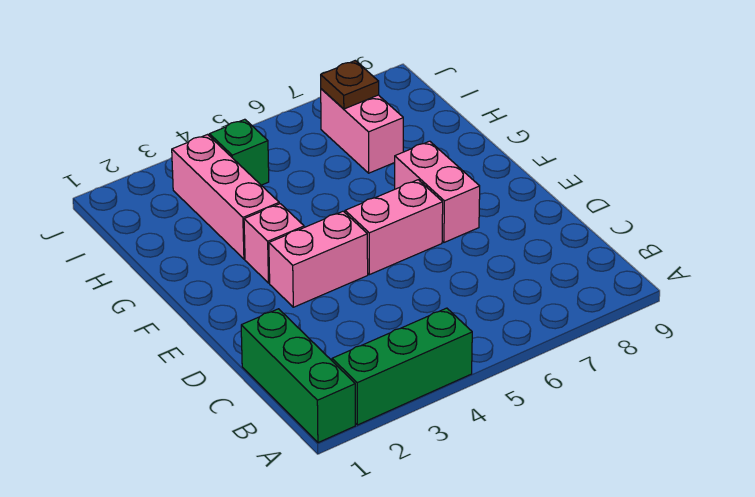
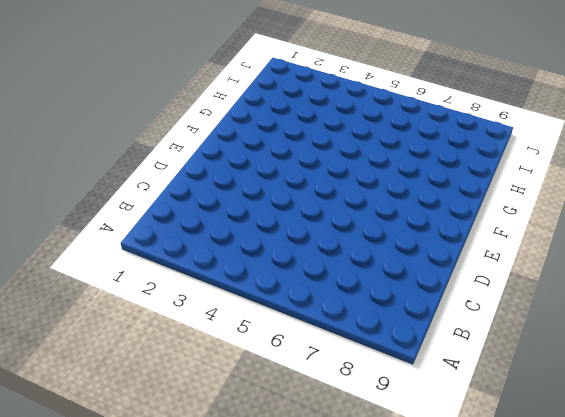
none -> green brick A1:C1 level 1
none -> green brick A2:A4 level 1

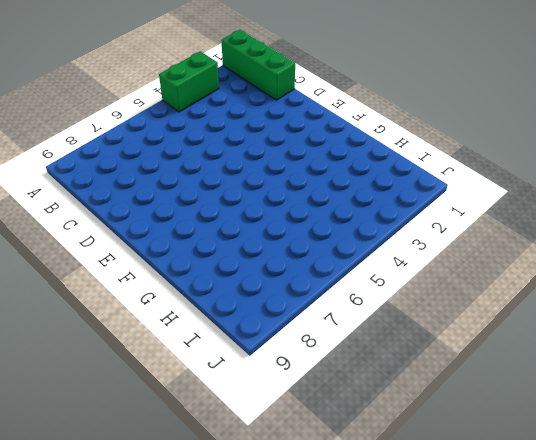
green brick A3:A4 level 1 -> green brick A2:A4 level 1
none -> pink brick E3:E4 level 1
none -> pink brick E5:E6 level 1

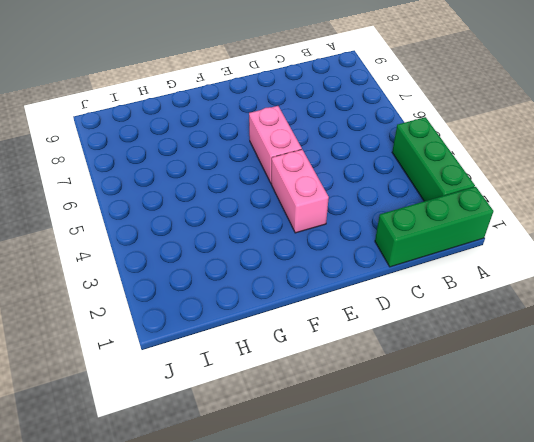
none -> pink brick E7:F7 level 1
none -> pink brick F3 level 1

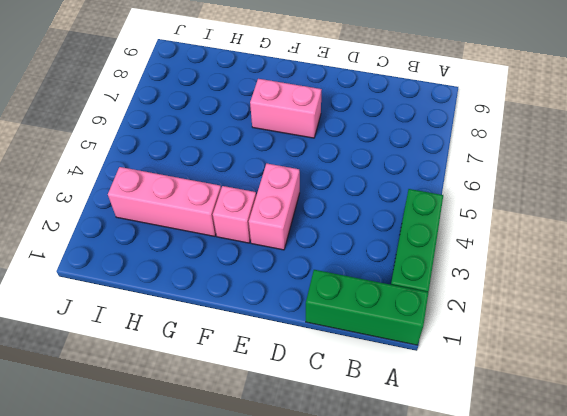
none -> pink brick E5:E6 level 1
none -> pink brick H7:I7 level 1

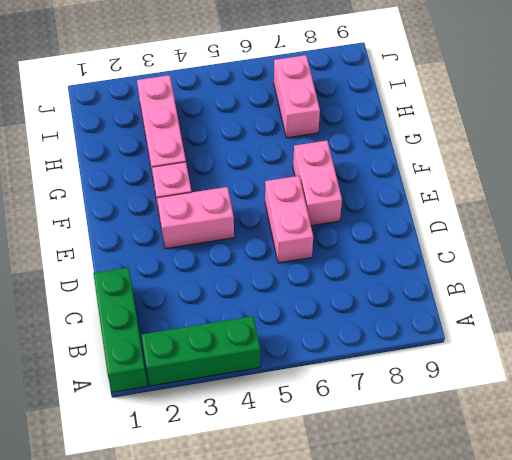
pink brick D6:E6 level 1 -> pink brick E5:E6 level 1
none -> green brick I4 level 1
none -> brown plate I7 level 2

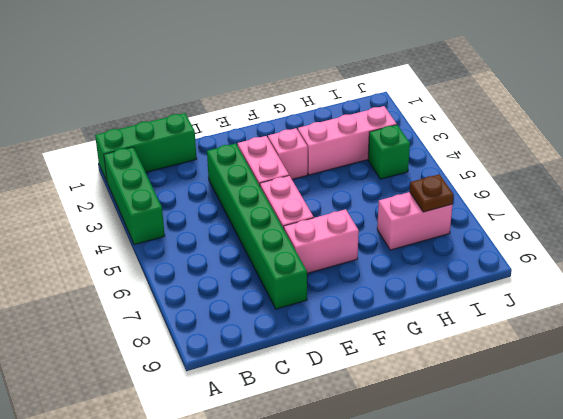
green brick D3:D8 level 1 -> none

